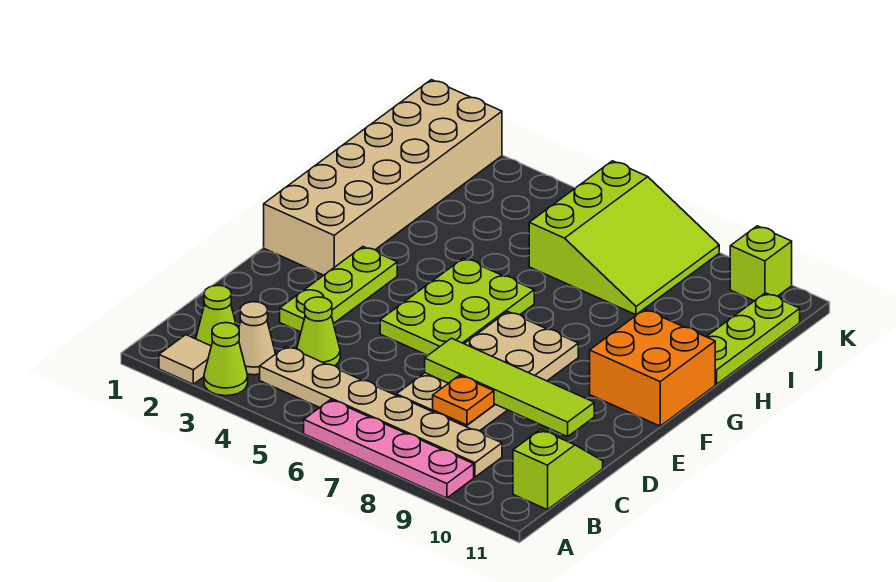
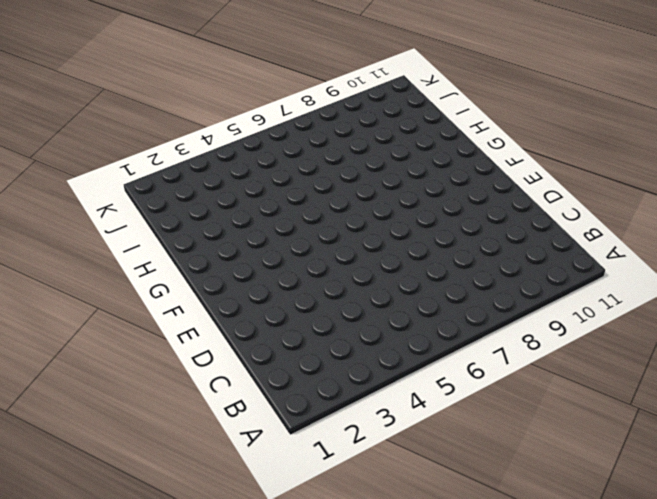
none -> tan tile A2 level 1
none -> lime cone A3 level 1
none -> pink plate A6:A9 level 1

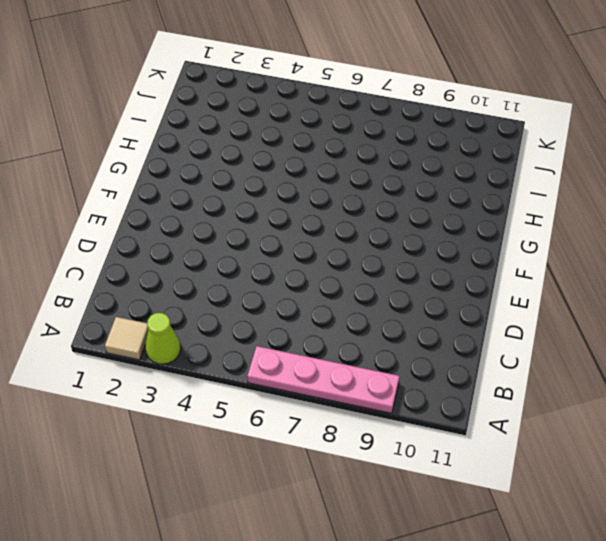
none -> lime cone B2 level 1
none -> tan cone B3 level 1
none -> tan plate B4:B9 level 1

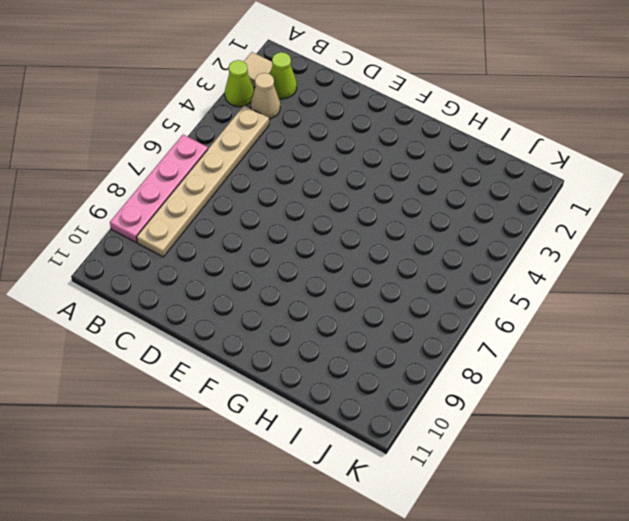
none -> lime slope B11:C11 level 1 top B
none -> lime cone C4 level 1
none -> tan plate C7:F8 level 1

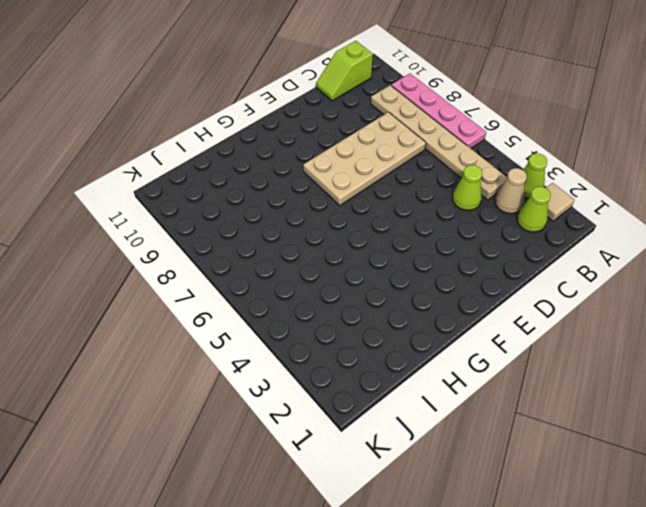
none -> lime plate D3:F3 level 1
none -> lime plate E5:G6 level 1
none -> tan brick F1:K2 level 1

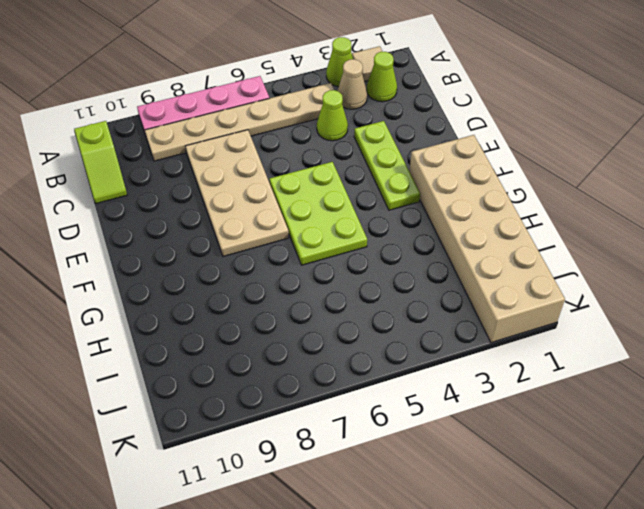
none -> orange brick F10:G11 level 1
none -> lime plate H11:J11 level 1
none -> lime slope I6:K8 level 1 top 6

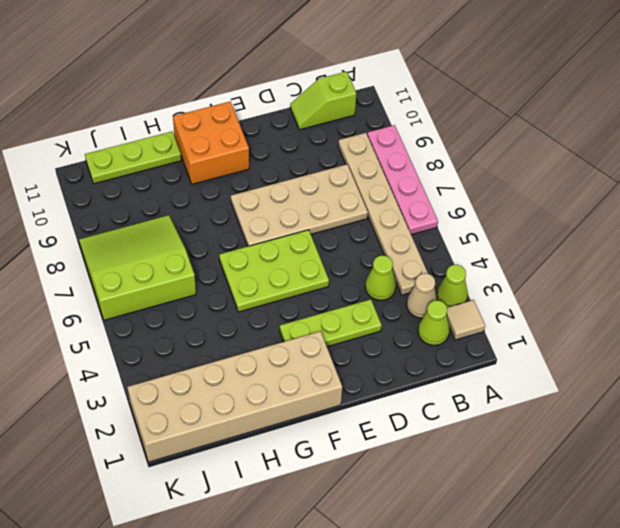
none -> lime brick K10 level 1
none -> orange plate C8 level 2
none -> lime tile D7:D10 level 2

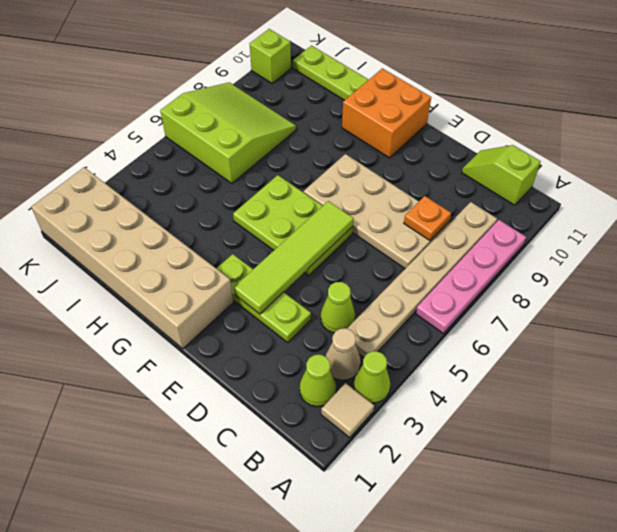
lime tile E3:E6 level 2 -> lime tile D7:D10 level 2

